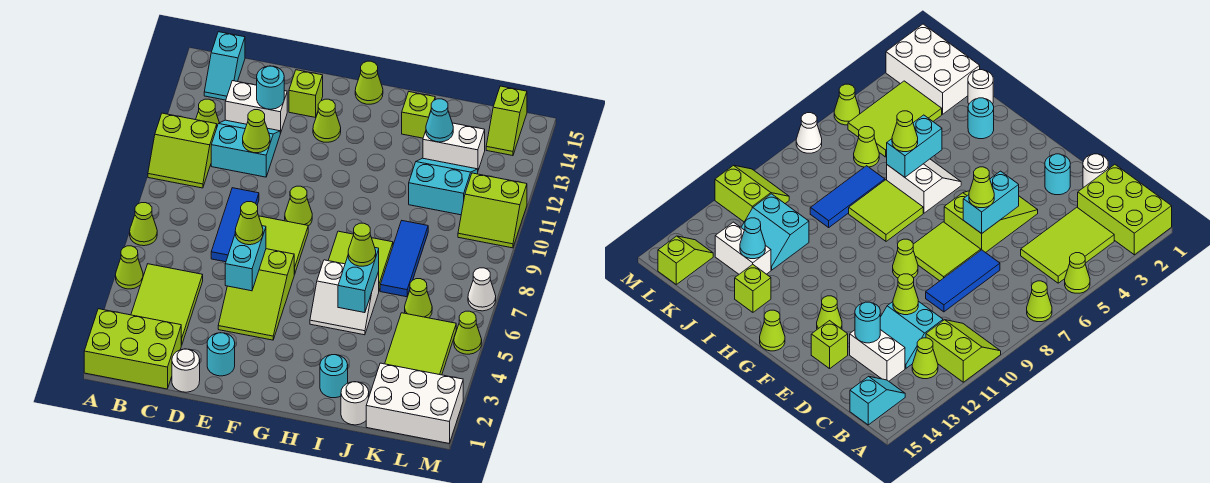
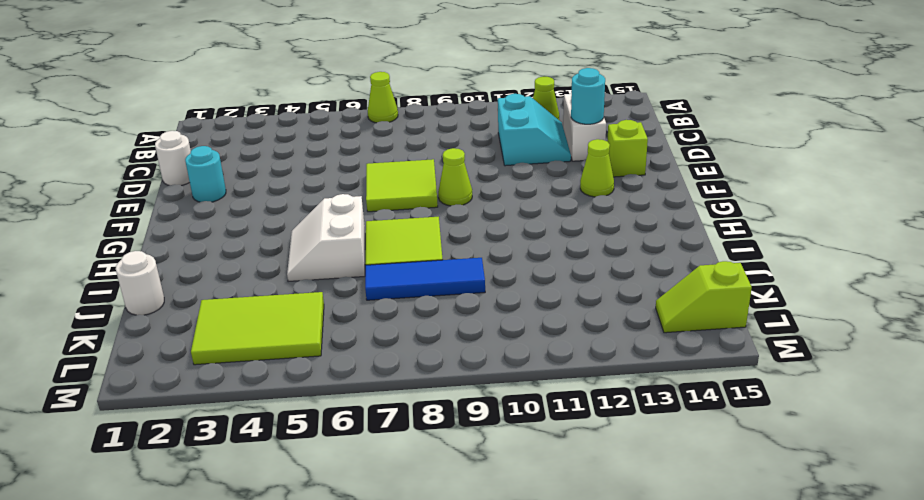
none -> lime brick A1:C2 level 1
none -> lime cone A5 level 1
none -> lime slope A10:B11 level 1 top 11
none -> lime tile B3:C5 level 1

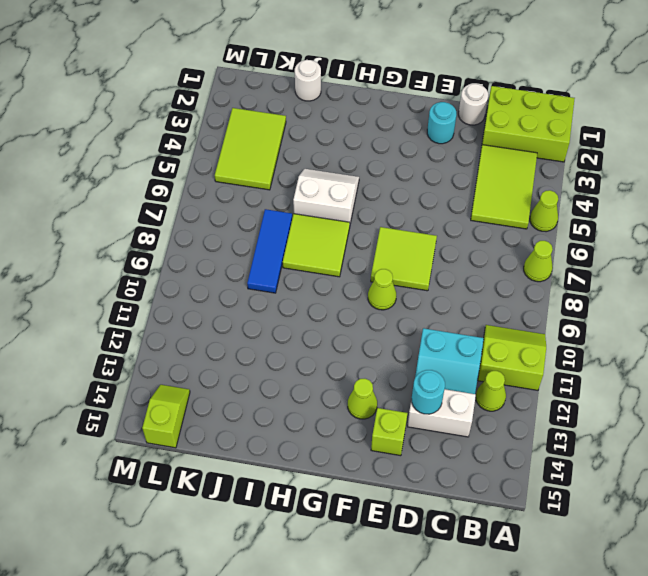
none -> cyan slope B14:B15 level 1 top 15
none -> blue tile D7:D9 level 1
none -> lime slope E4:F6 level 1 top 6
none -> lime cone G15 level 1

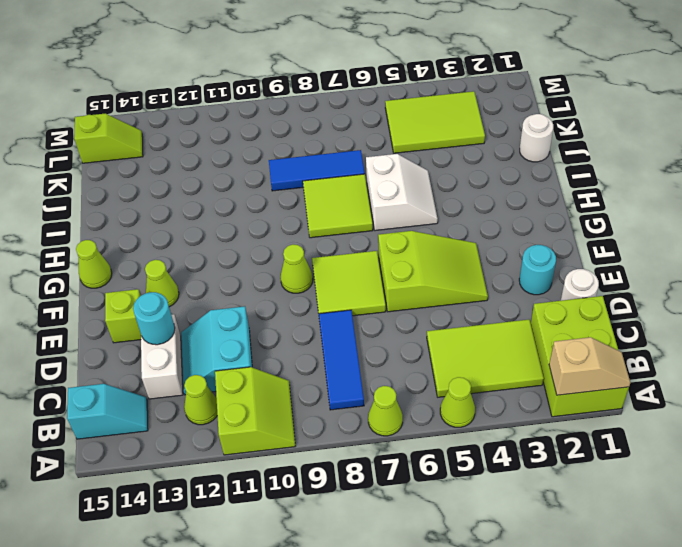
tan slope A1:A2 level 2 top 2 -> none
blue tile B8:D8 level 1 -> blue tile D7:D9 level 1
none -> cyan round brick I2 level 1
none -> lime brick I14 level 1
none -> cyan slope J11:K12 level 1 top 11
none -> white brick J13:K13 level 1

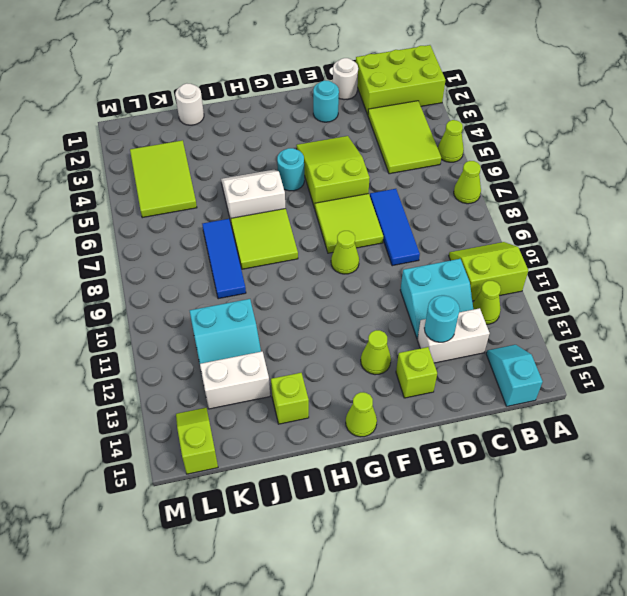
cyan round brick G5 level 1 -> cyan round brick I2 level 1
none -> white brick K1:M2 level 1
none -> lime cone K6 level 1
none -> lime slope L10:M11 level 1 top 11
none -> lime cone M5 level 1

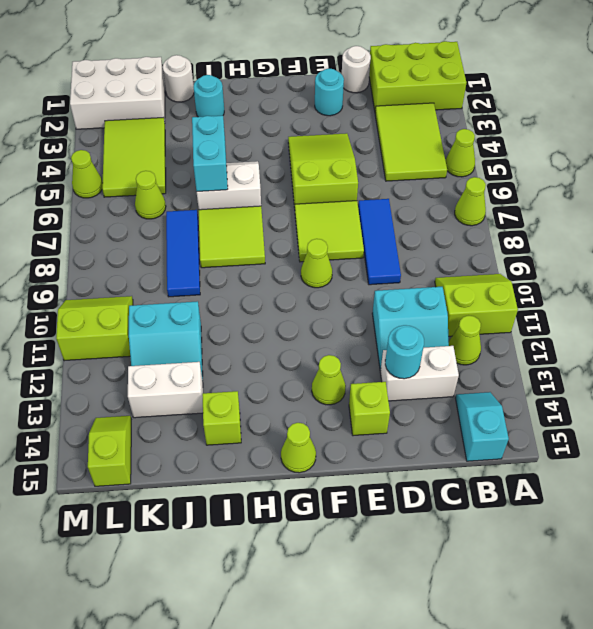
none -> white cone M7 level 1
none -> lime cone D11 level 2
none -> cyan brick E5:E6 level 2
none -> cyan cone J13 level 2

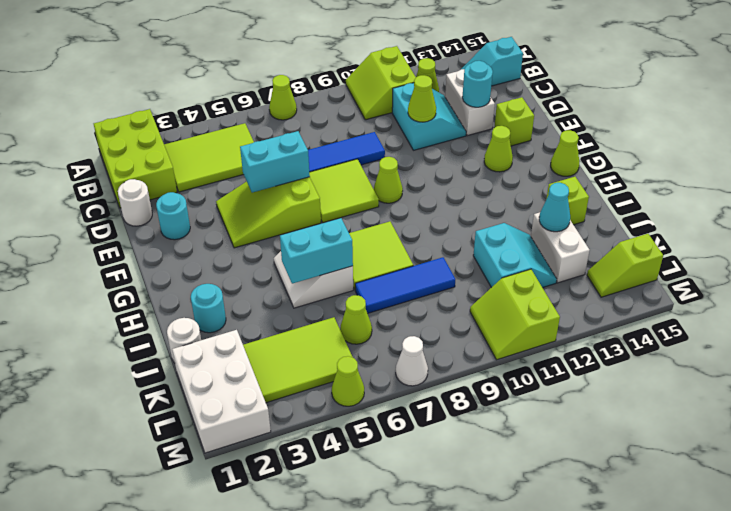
none -> lime cone A5 level 1
none -> lime cone E6 level 3
none -> lime cone I6 level 3

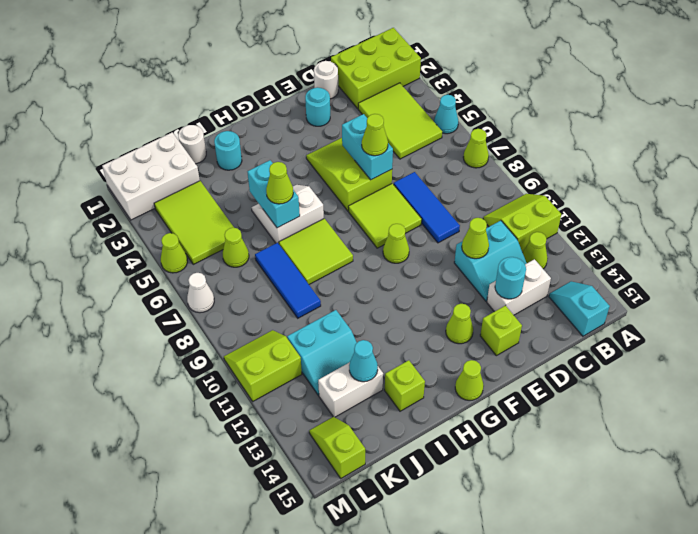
cyan cone A5 level 1 -> lime cone A5 level 1

